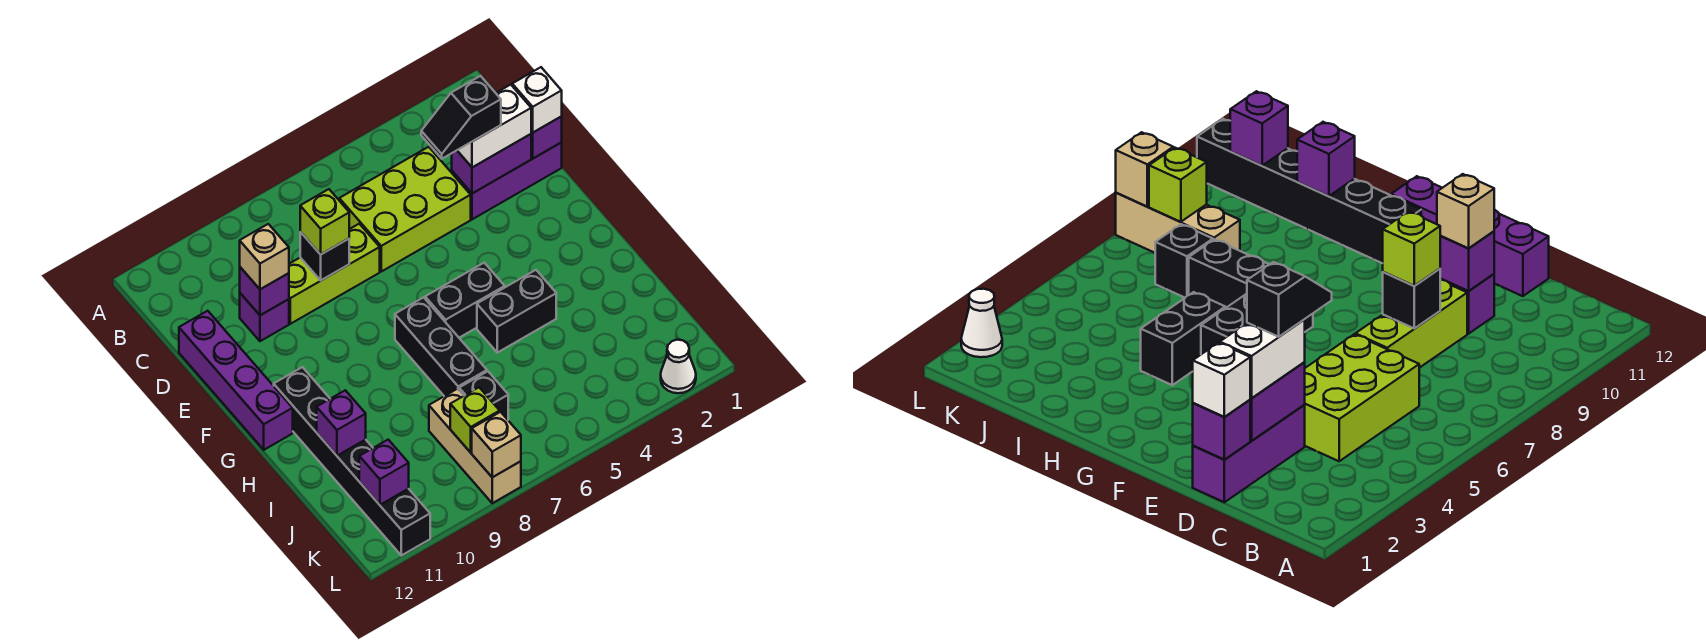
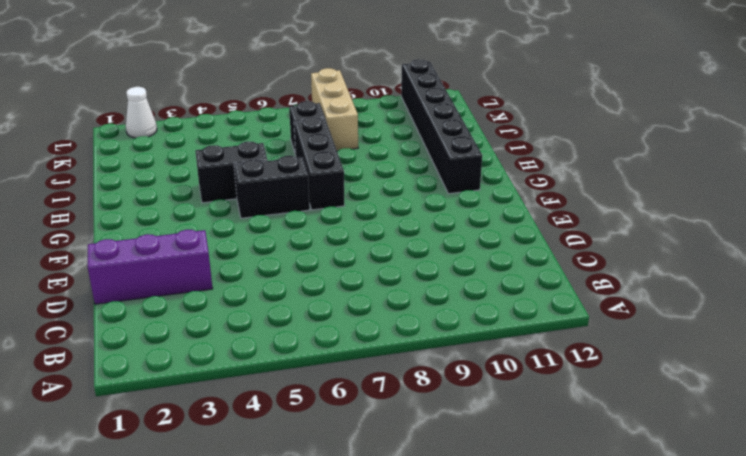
none -> lime brick C4:D6 level 1
none -> lime brick D7:D9 level 1
none -> purple brick D10 level 1

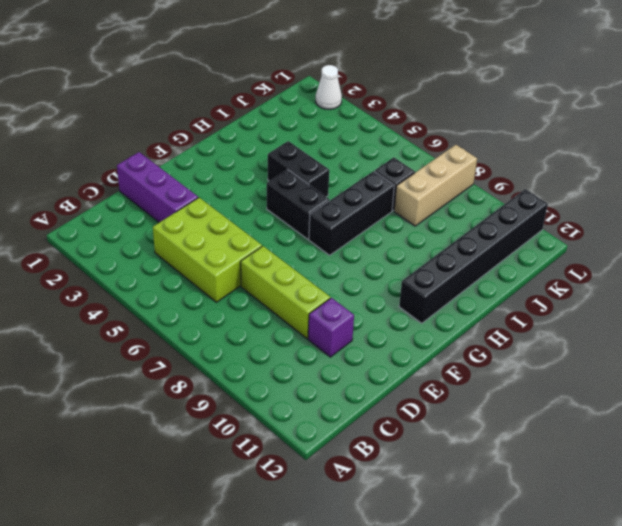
none -> purple brick D12:G12 level 1
none -> purple brick D1 level 2
none -> purple brick D2:D3 level 2

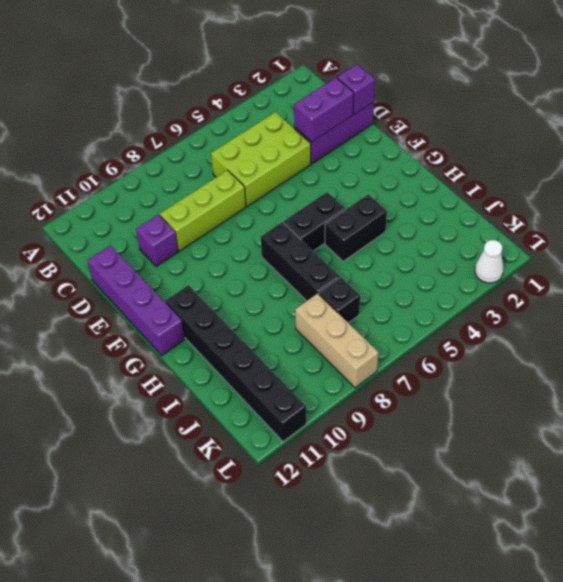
none -> black brick D8 level 2
none -> purple brick D10 level 2
none -> purple brick I11 level 2

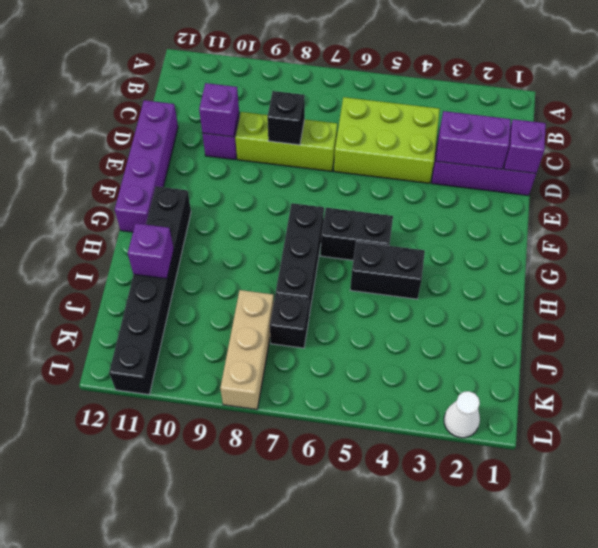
none -> lime brick K8 level 2
none -> purple brick K11 level 2
none -> tan brick L8 level 2

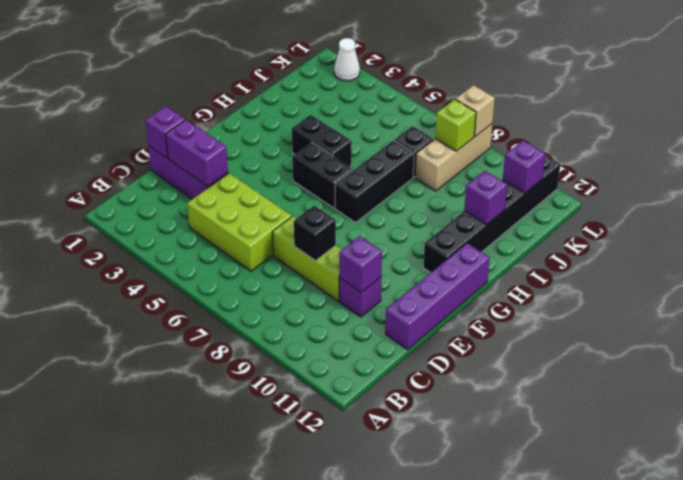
none -> white brick D1 level 3
none -> white brick D2:D3 level 3
none -> lime brick D8 level 3

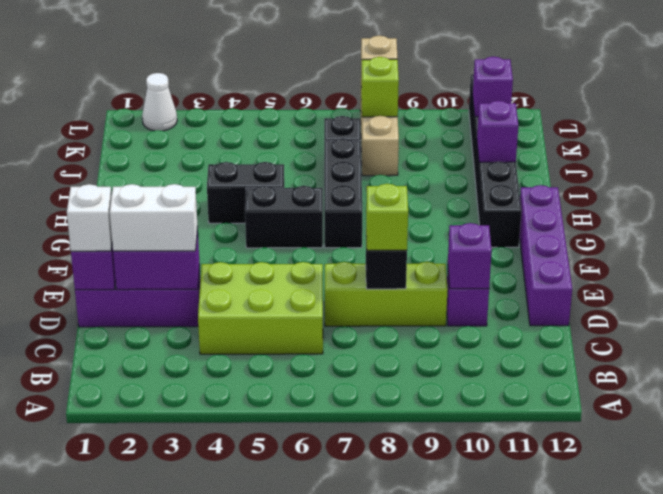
none -> tan brick D10 level 3
none -> black slope D3:D4 level 4 top 3

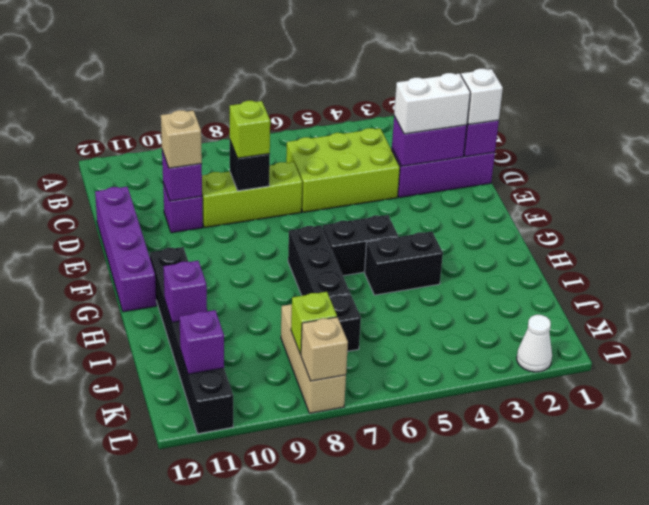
none -> black slope D3:D4 level 4 top 3

